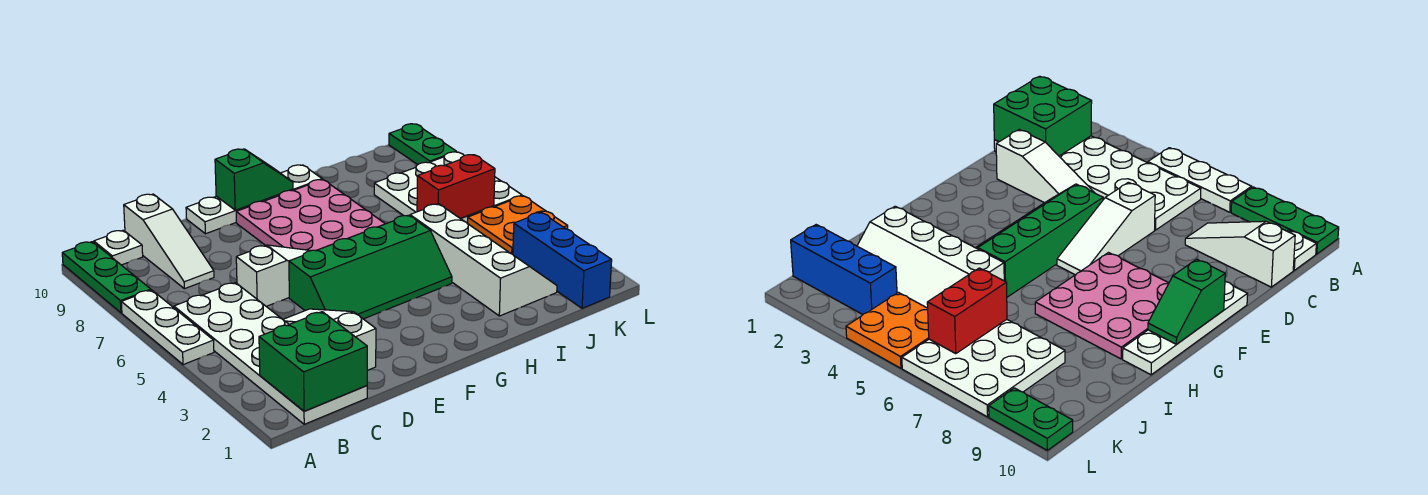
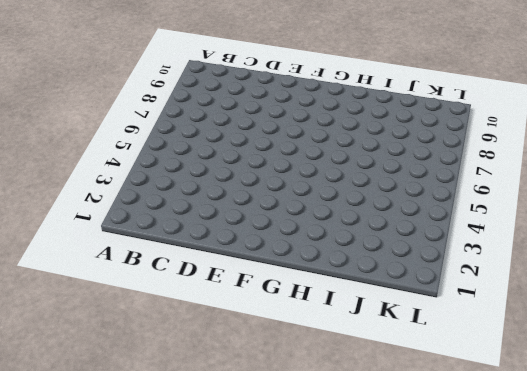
none -> white plate A5:A7 level 1
none -> green plate A8:A10 level 1
none -> white plate B1:C6 level 1

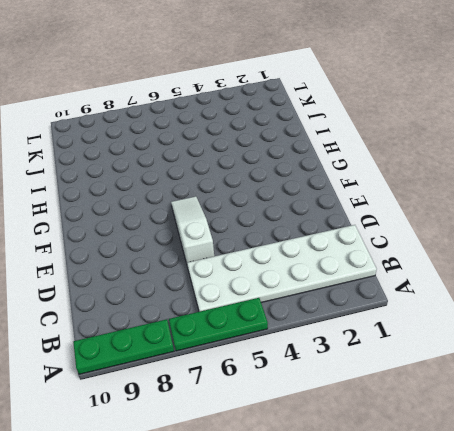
green plate A5:A7 level 1 -> white plate A5:A7 level 1
none -> white plate B10 level 1
none -> white slope C8:C10 level 1 top 10
none -> white slope D2:D4 level 1 top 2

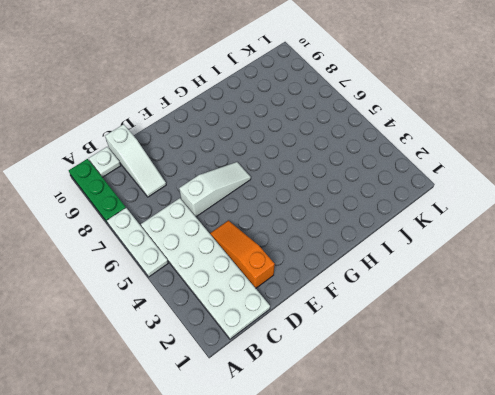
orange slope D2:D4 level 1 top 2 -> white slope D2:D4 level 1 top 2
none -> green slope E4:H5 level 1 top 5
none -> white plate E10:H10 level 1
none -> pink plate F7:H9 level 1

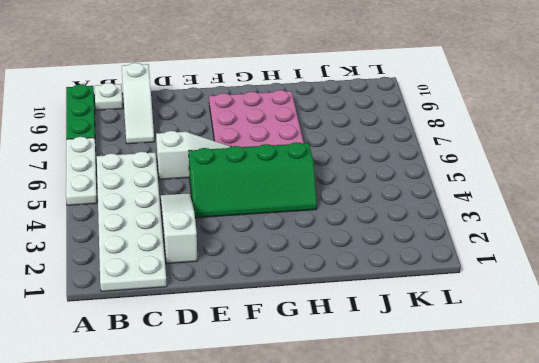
none -> white plate E10:H10 level 1
none -> white slope I2:J5 level 1 top I
none -> white plate J6:L8 level 1

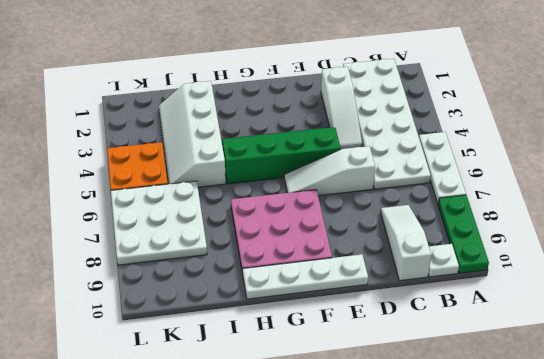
none -> blue brick K1:K3 level 1
none -> green plate L9:L10 level 1
none -> green brick B1:C2 level 2

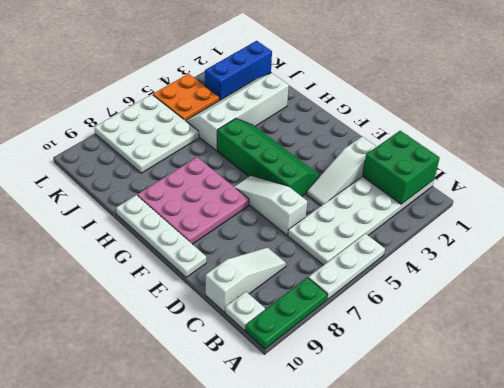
none -> green plate L9:L10 level 1
none -> green slope F10:G10 level 2 top F
none -> red brick J6:K6 level 2

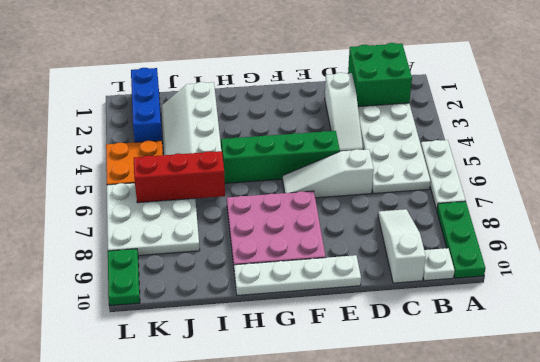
red brick I6:K6 level 2 -> red brick J6:K6 level 2
none -> green slope F10:G10 level 2 top F

